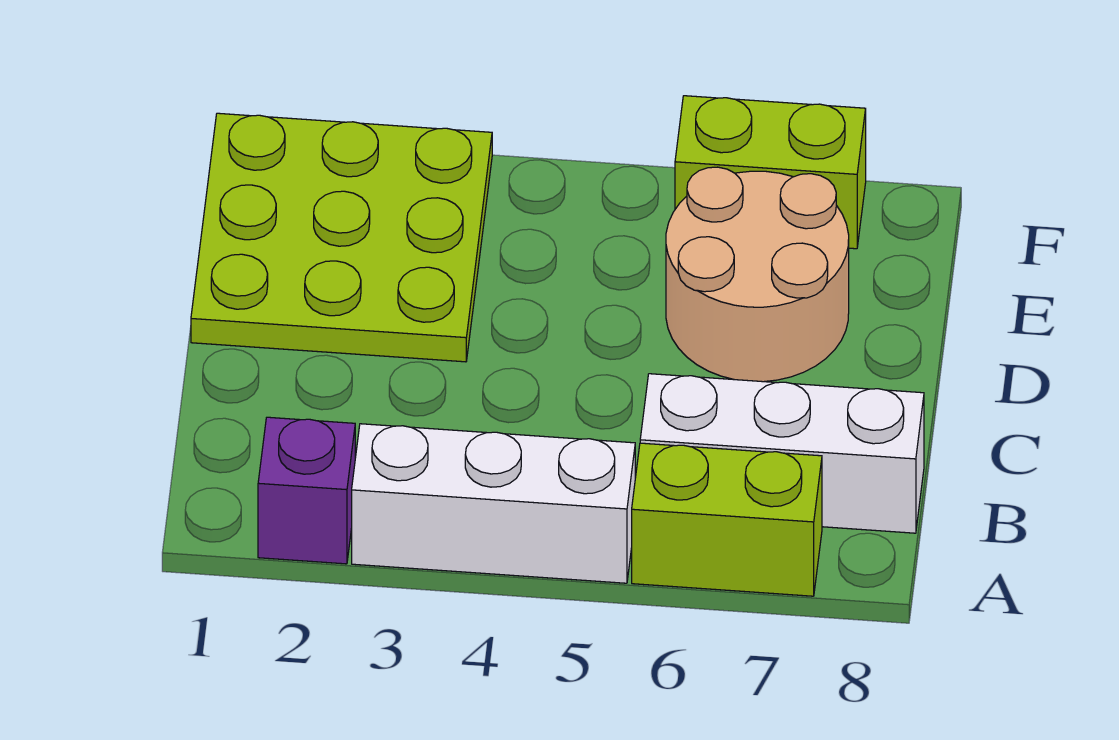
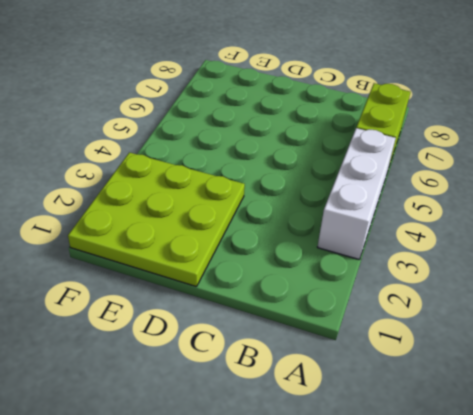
none -> purple brick A2 level 1
none -> white brick B6:B8 level 1

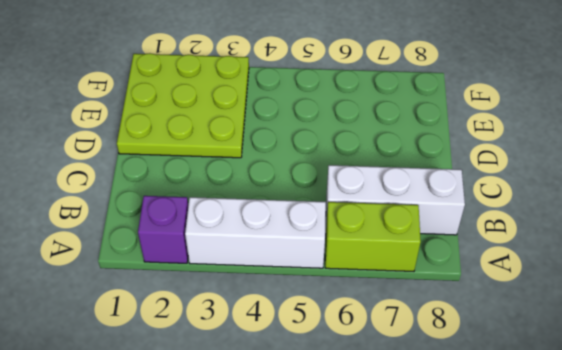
none -> tan round brick D6:E7 level 1
none -> lime brick F6:F7 level 1

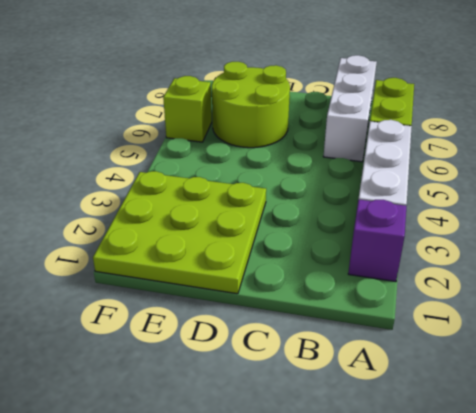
lime round brick D6:E7 level 1 -> tan round brick D6:E7 level 1
lime brick F6 level 1 -> lime brick F6:F7 level 1

